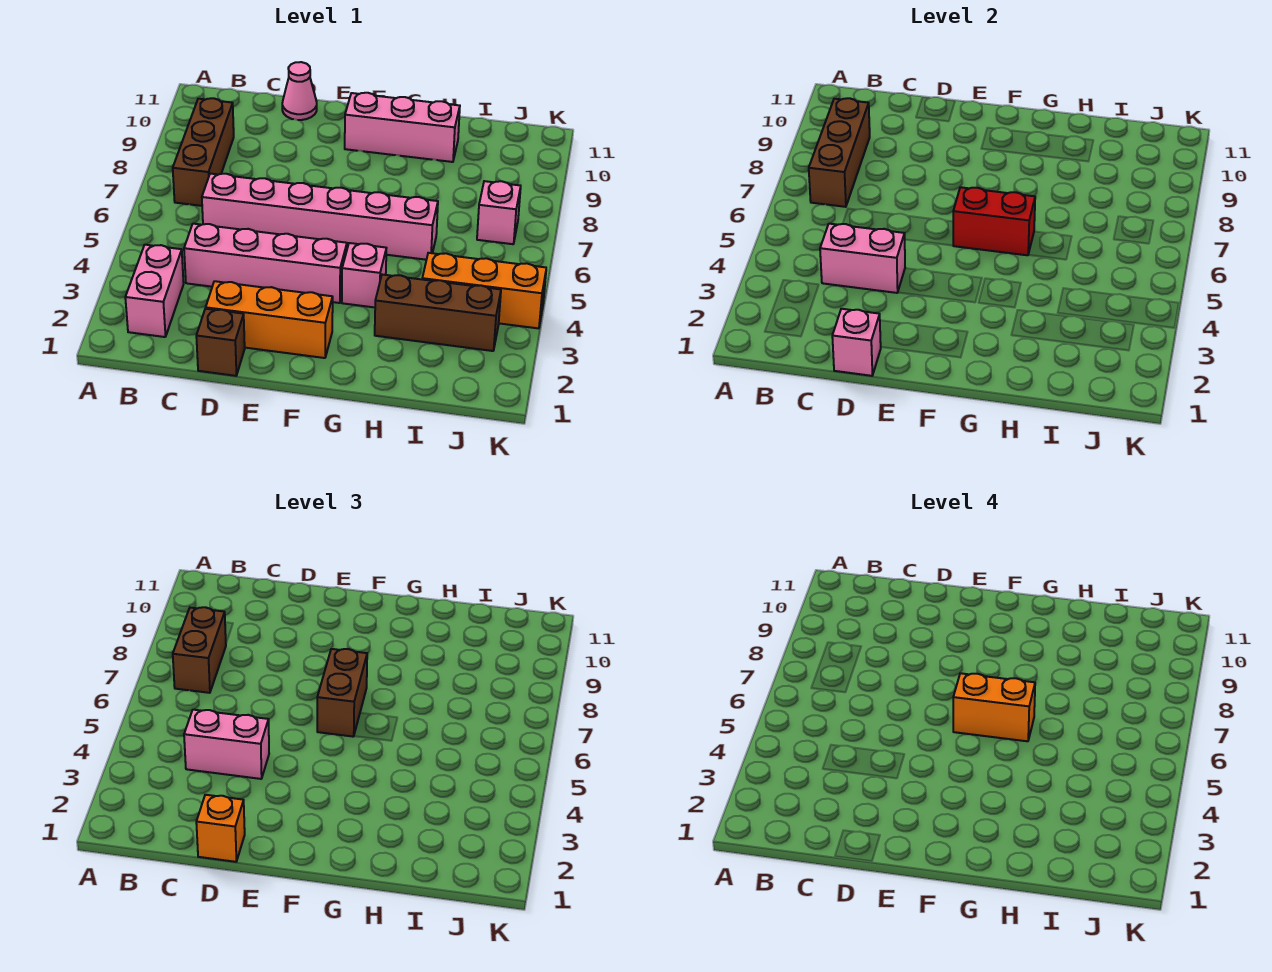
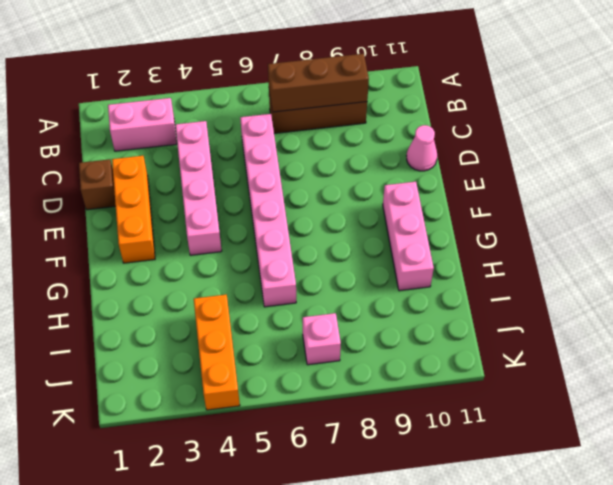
none -> pink brick G4 level 1
none -> brown brick H3:J3 level 1
none -> pink brick C4:D4 level 2

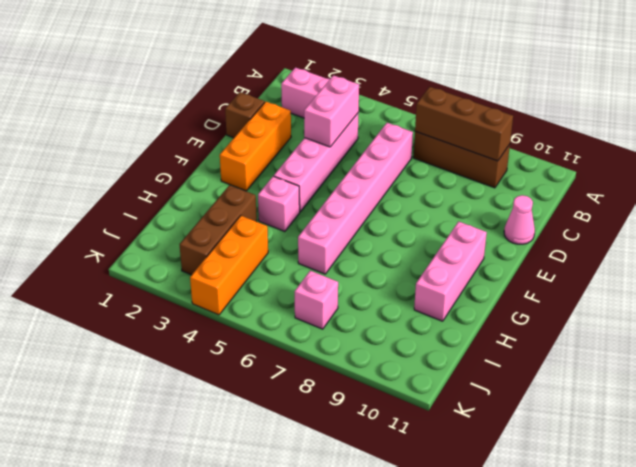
none -> pink brick D1 level 2
none -> red brick F6:G6 level 2
none -> brown brick B7:B8 level 3

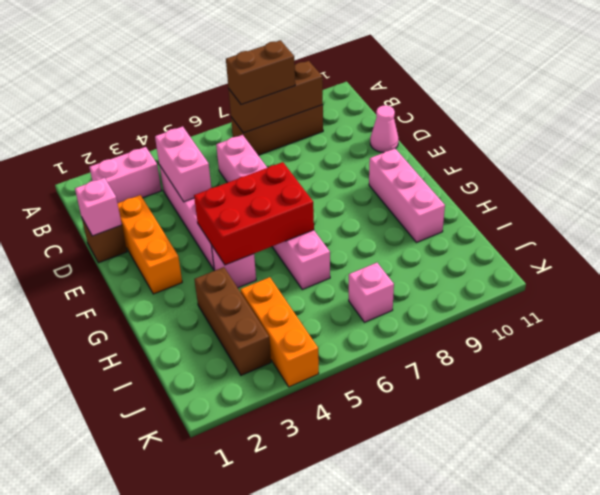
red brick F4:G6 level 2 -> red brick F6:G6 level 2
none -> pink brick C4:D4 level 3
none -> orange brick D1 level 3
none -> brown brick F6:F7 level 3

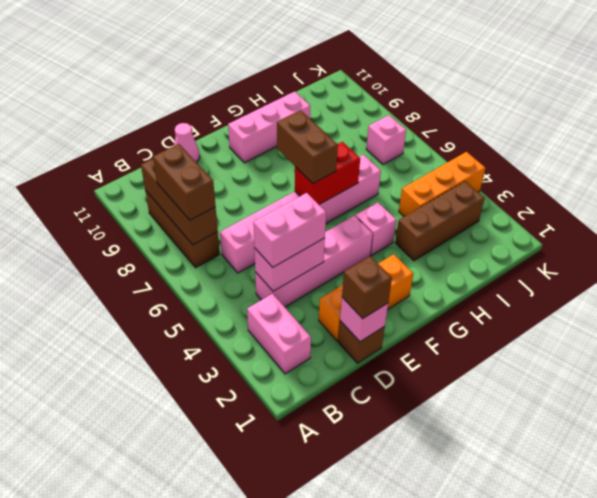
brown brick D1 level 3 -> orange brick D1 level 3
none -> orange brick F6:G6 level 4

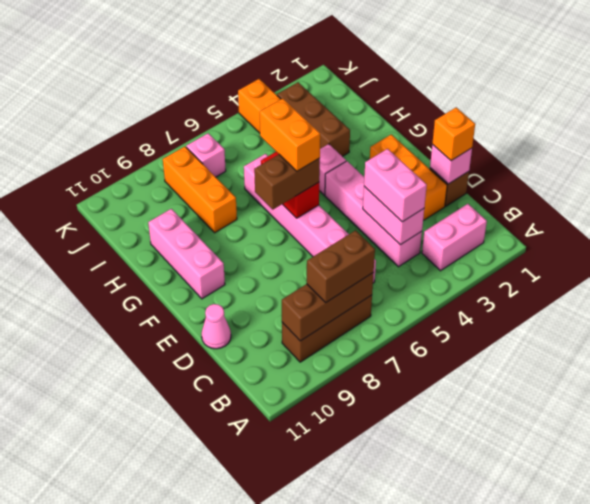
orange brick H8:J8 level 1 -> none

